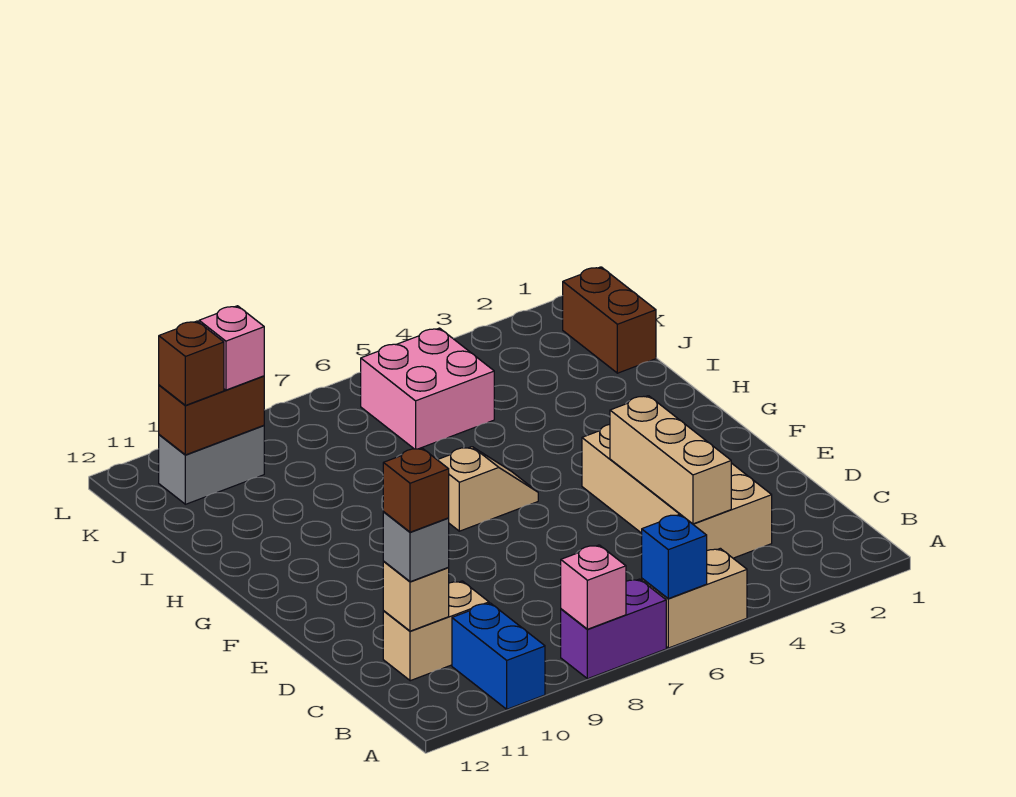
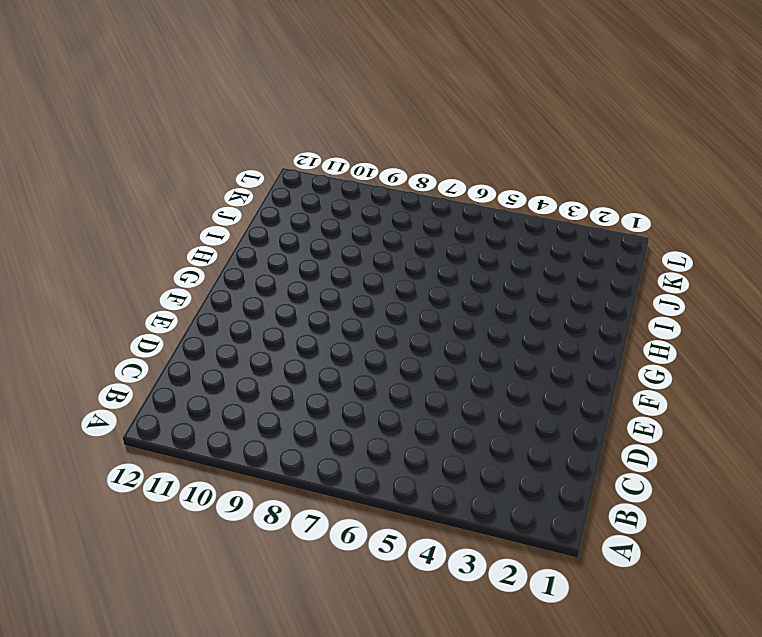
none -> tan brick A5:A6 level 1
none -> purple brick A7:A8 level 1
none -> blue brick A10:B10 level 1

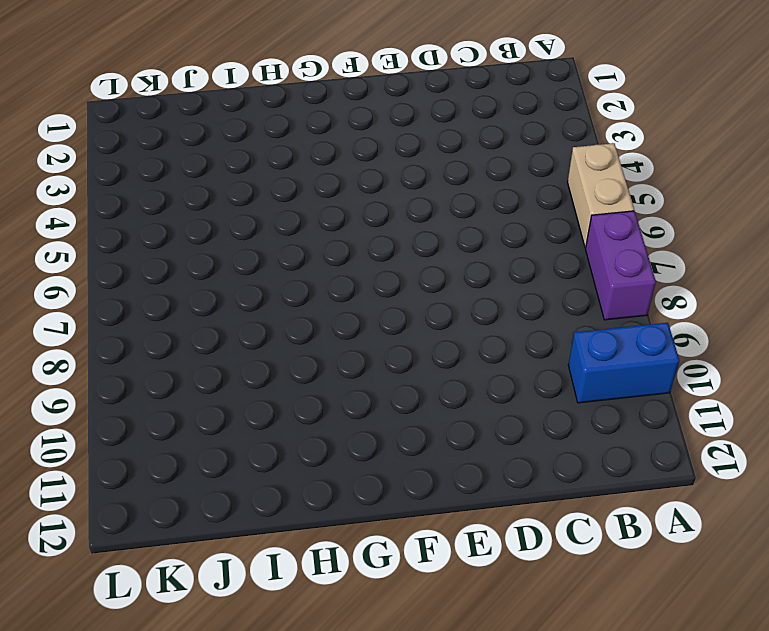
none -> tan brick C3:F4 level 1
none -> tan brick C10:C11 level 1
none -> tan slope G6:G7 level 1 top 7

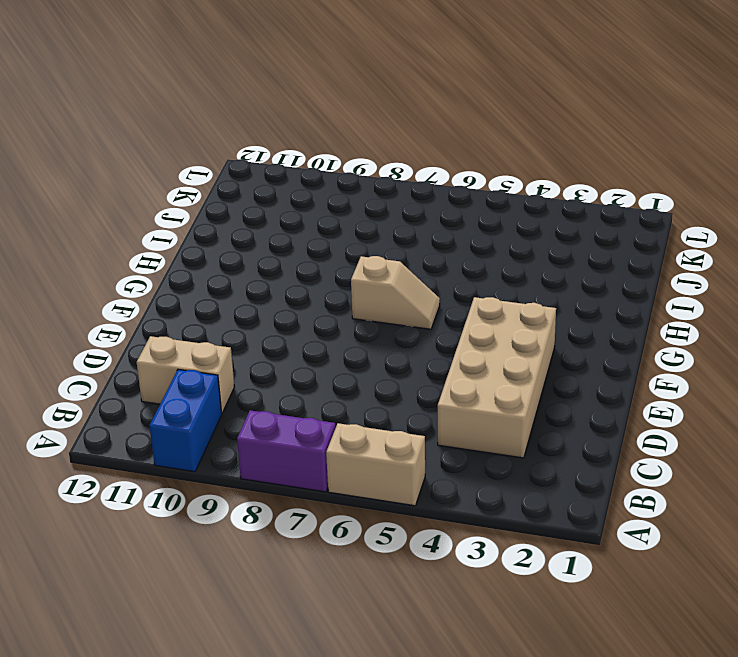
none -> brown brick J1:K1 level 1
none -> pink brick J5:K6 level 1
none -> grey brick K10:K11 level 1

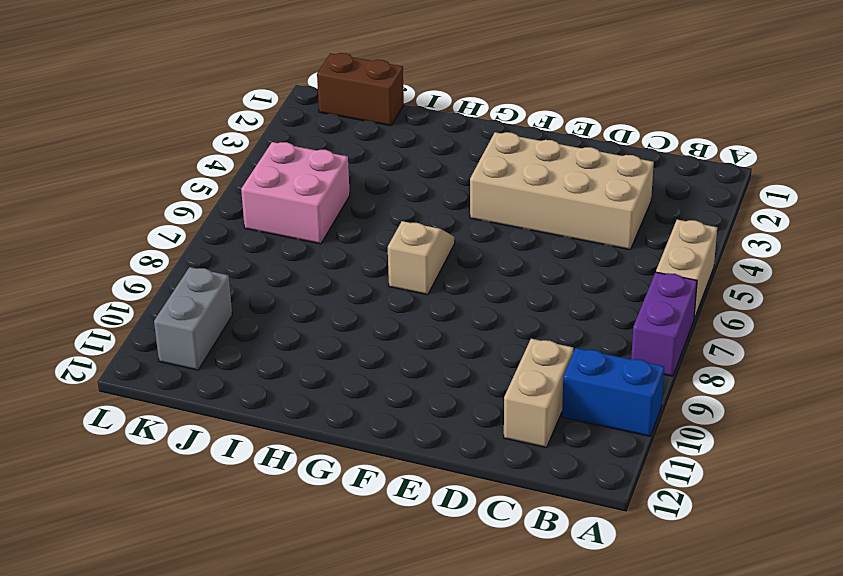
none -> blue brick A6 level 2
none -> pink brick A8 level 2
none -> tan brick C4:E4 level 2

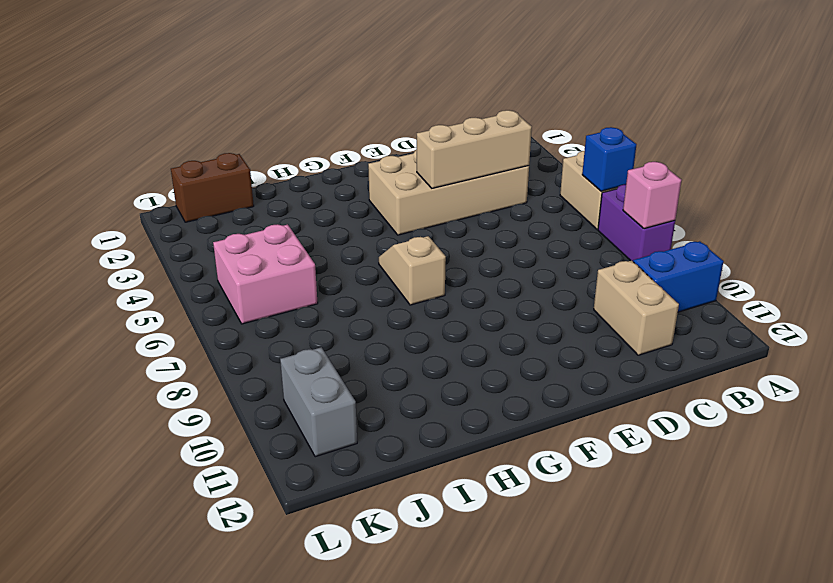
none -> tan brick C11 level 2
none -> brown brick K10:K11 level 2
none -> grey brick C11 level 3

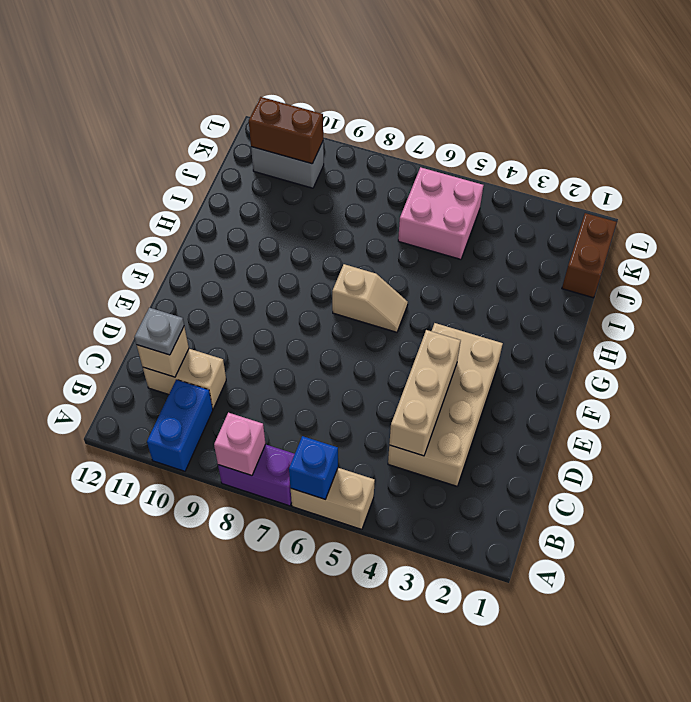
grey plate C11 level 3 -> grey brick C11 level 3
none -> pink brick K10 level 3
none -> brown brick K11 level 3
none -> brown brick C11 level 4

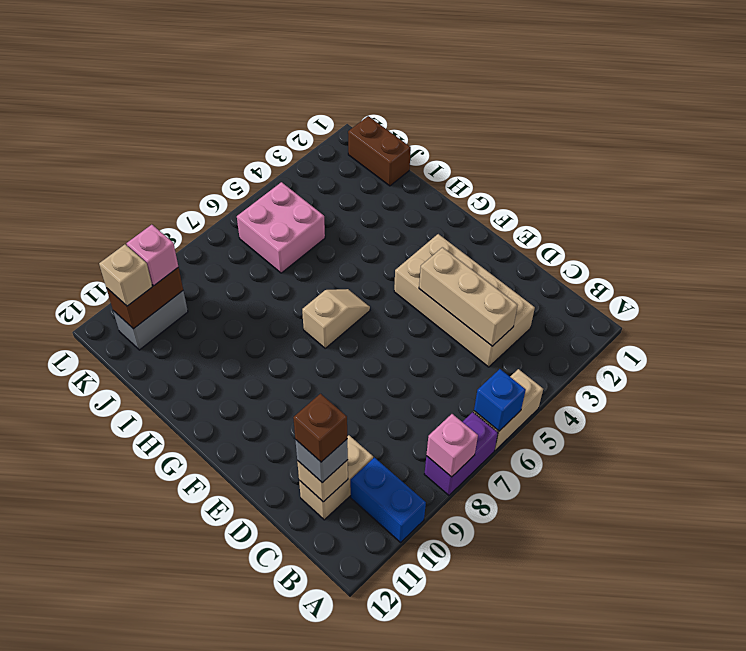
tan brick K11 level 3 -> brown brick K11 level 3

